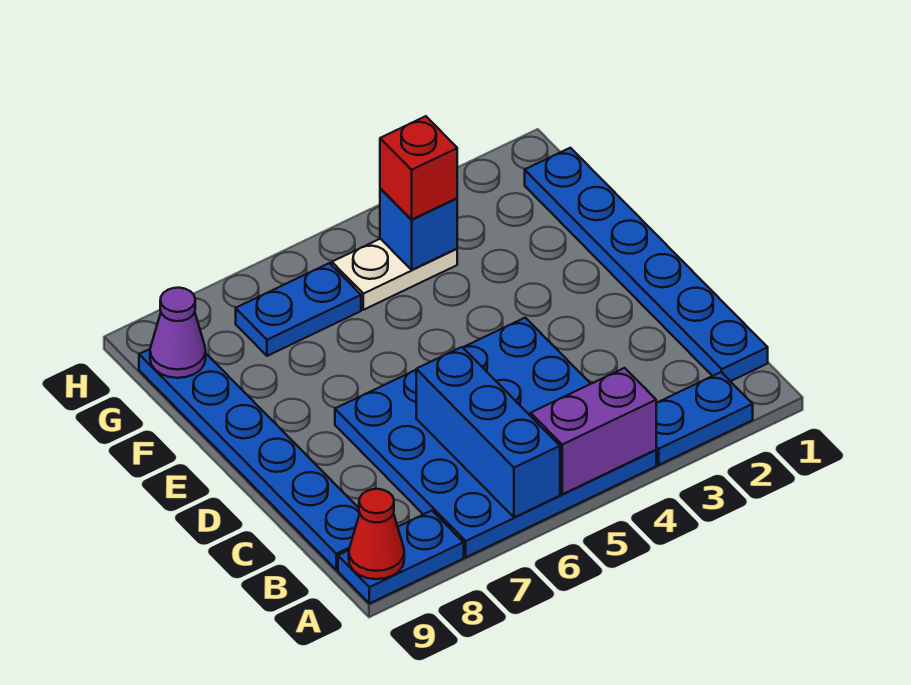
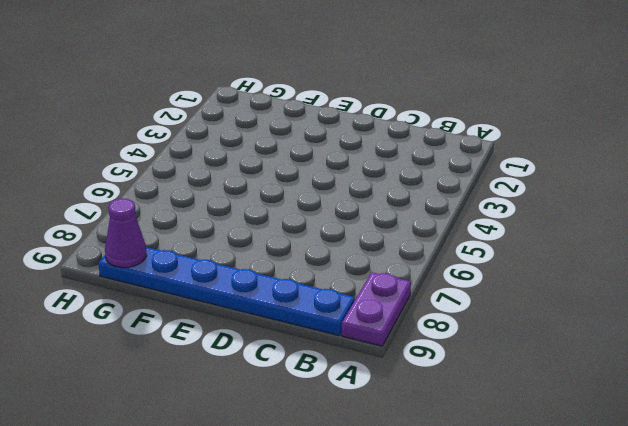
purple plate A8:A9 level 1 -> blue plate A8:A9 level 1
none -> blue plate A2:A3 level 1
none -> blue plate A4:D7 level 1
none -> blue plate B1:G1 level 1

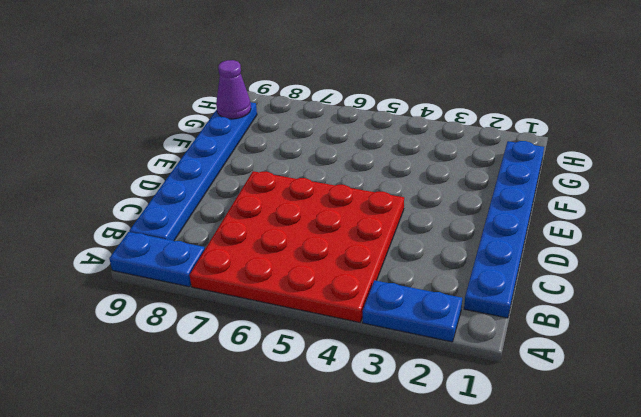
red plate A4:D7 level 1 -> blue plate A4:D7 level 1
none -> white plate G4:G5 level 1
none -> blue plate G6:G7 level 1
none -> purple brick A4:A5 level 2

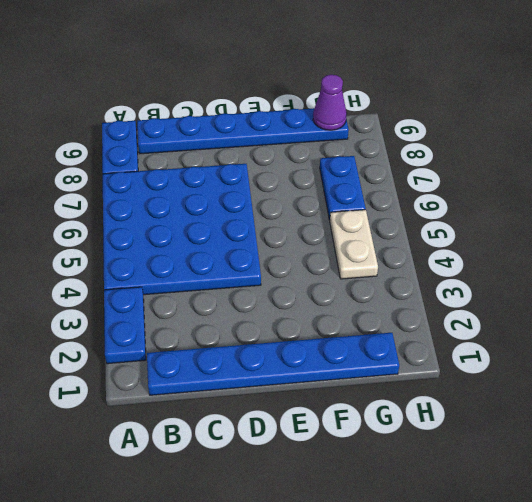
none -> purple brick A4:A5 level 2
none -> blue brick A6:C6 level 2
none -> red cone A9 level 2

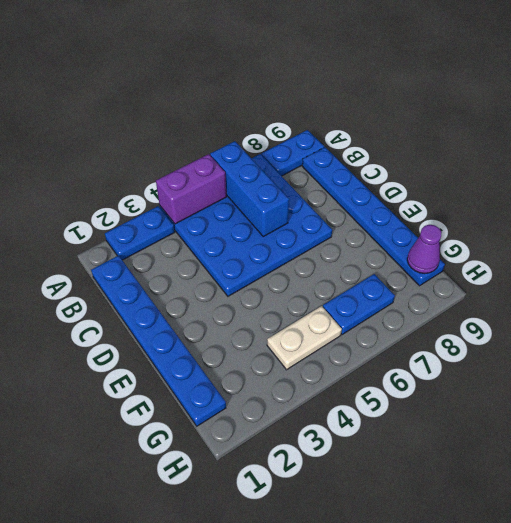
none -> red cone A9 level 2
none -> blue brick G4 level 2
none -> red brick G4 level 3

